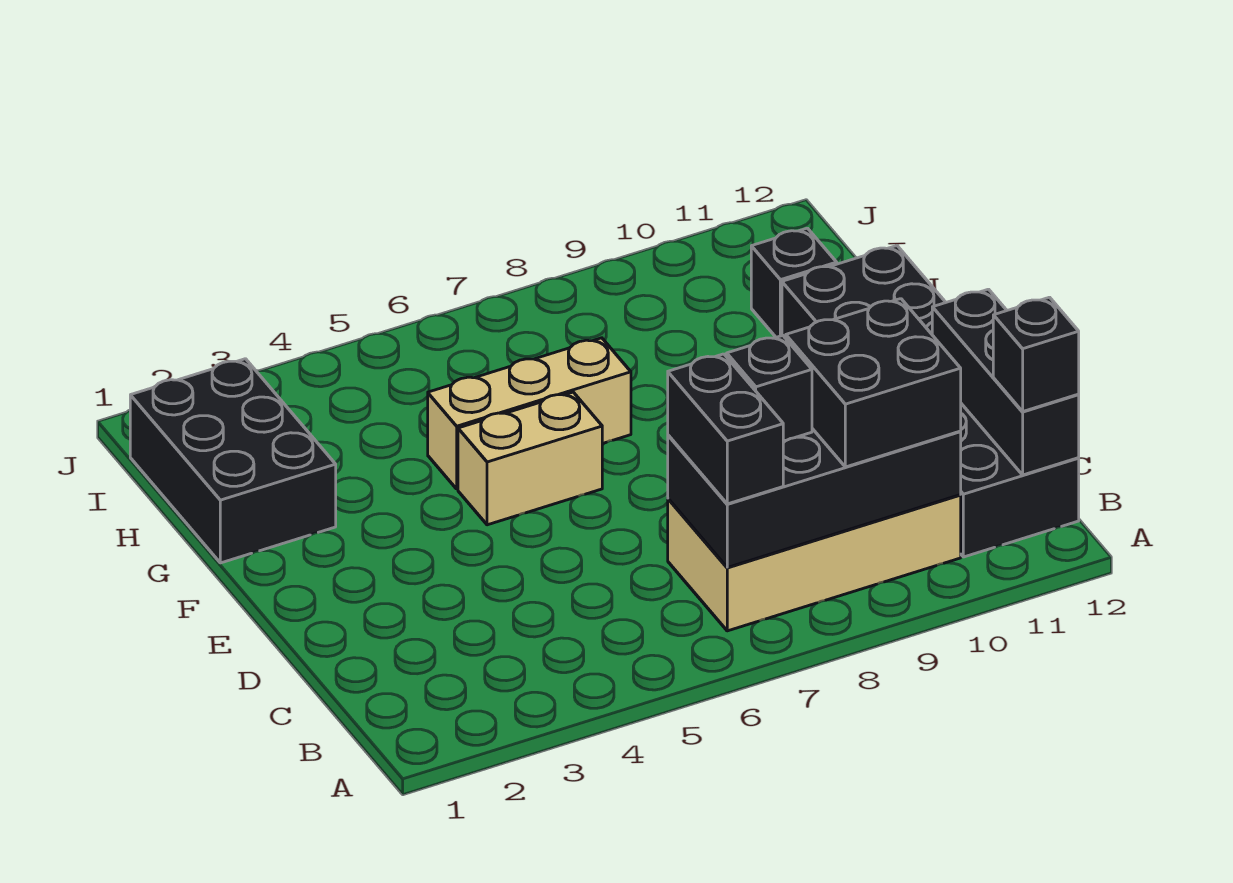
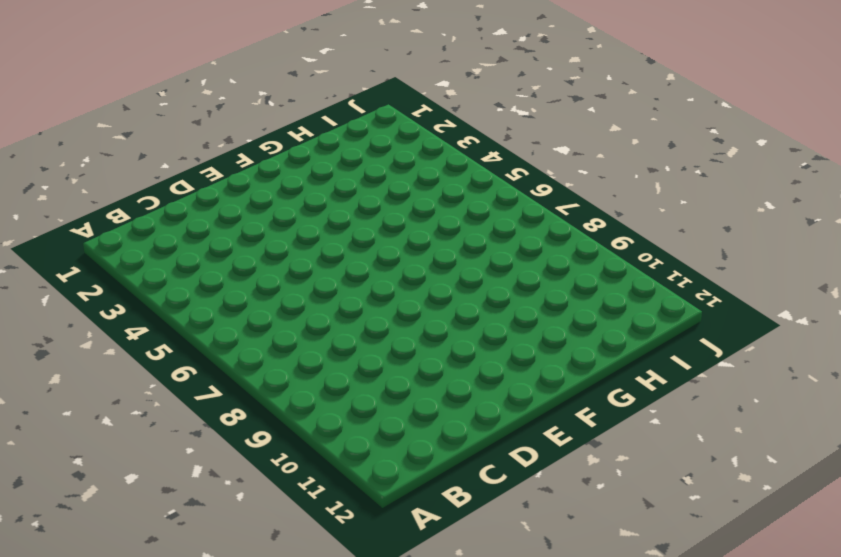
none -> tan brick B7:C10 level 1
none -> black brick B11:G12 level 1
none -> tan brick F5:F6 level 1

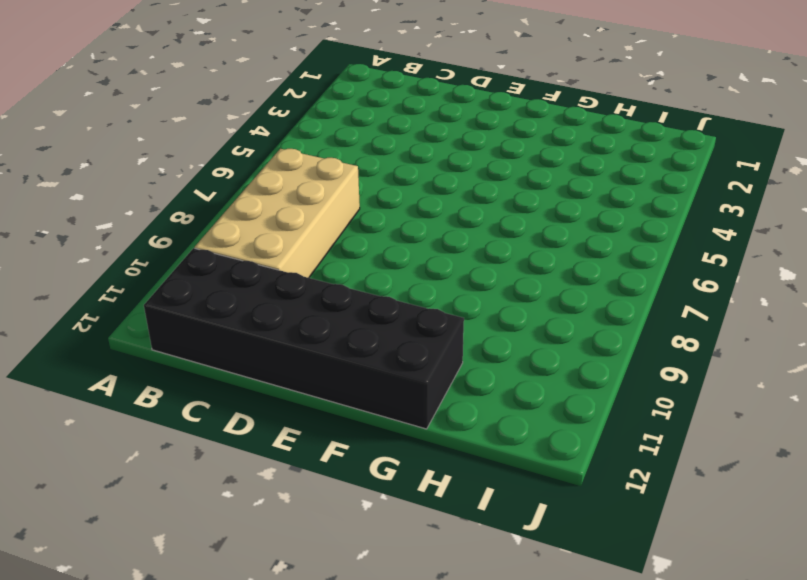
none -> tan brick F5:F6 level 1
none -> black brick G1:I2 level 1
none -> tan brick G5:G7 level 1

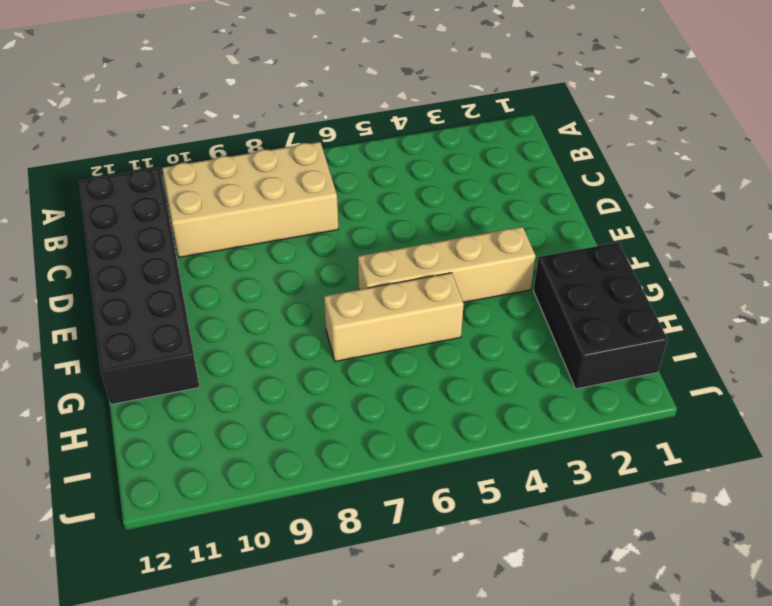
tan brick F3:F6 level 1 -> tan brick F5:F6 level 1
none -> black brick H11 level 1
none -> black brick B7:C10 level 2
none -> black brick B12:D12 level 2

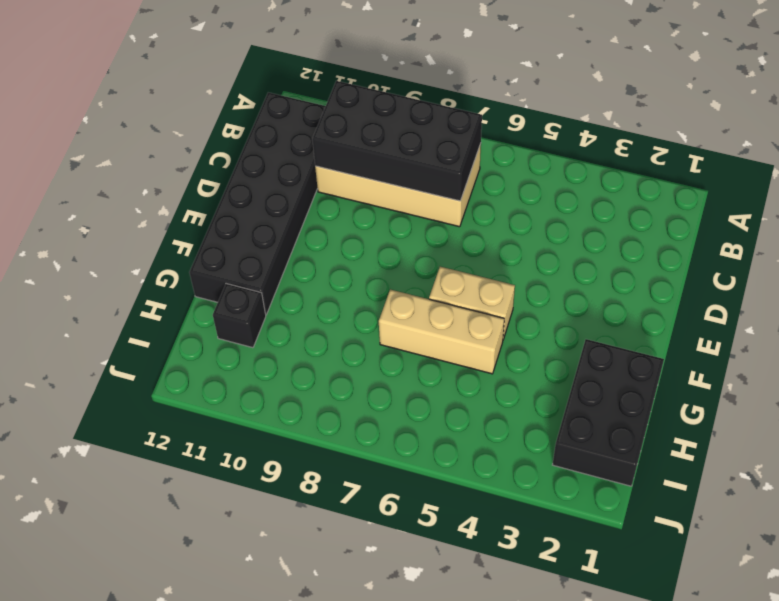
none -> black brick B12:D12 level 2
none -> black brick B7:C7 level 3
none -> black brick B9:C10 level 3

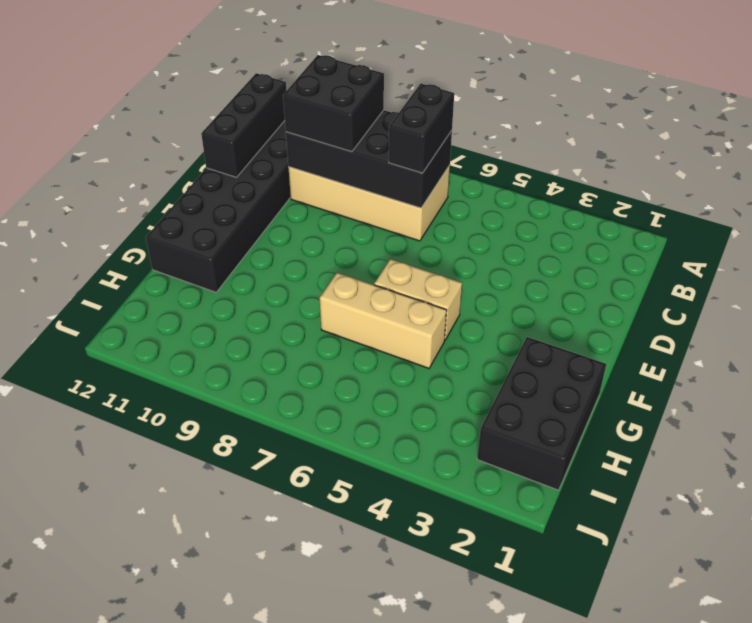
none -> black brick H11 level 1
none -> black brick B12 level 3
none -> black brick C8 level 3

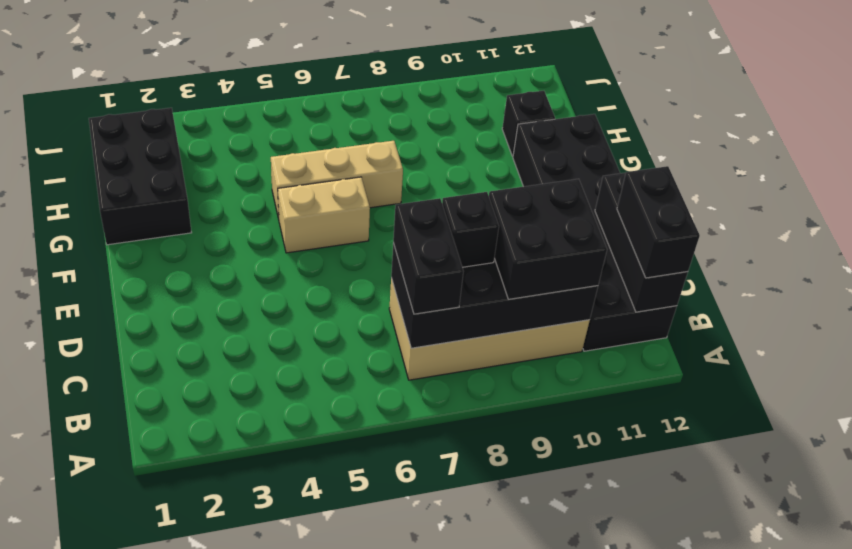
black brick B12:C12 level 3 -> black brick B12 level 3

